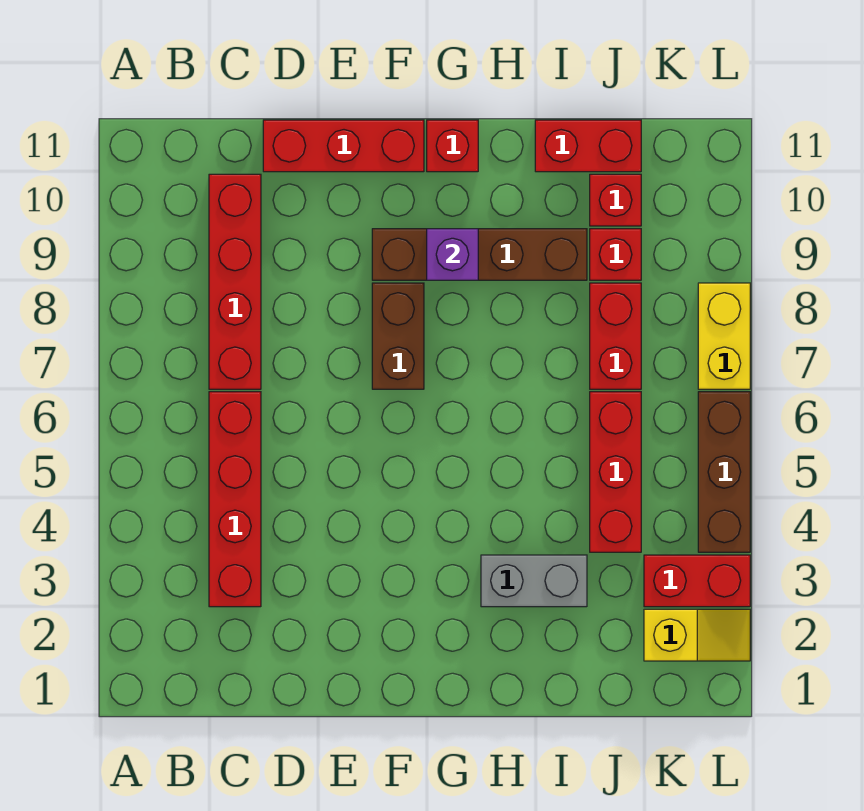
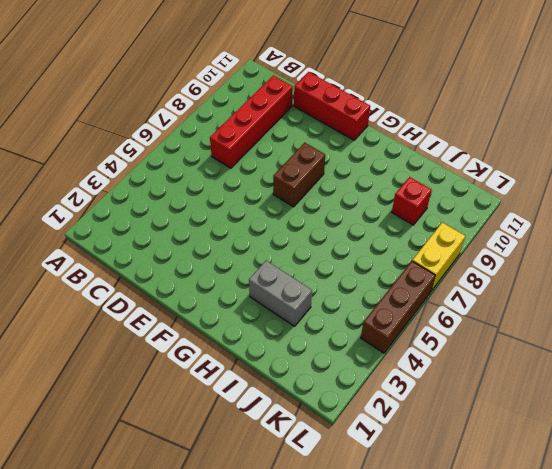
none -> red brick C3:C6 level 1
none -> brown brick F9:I9 level 1
none -> red brick G11 level 1

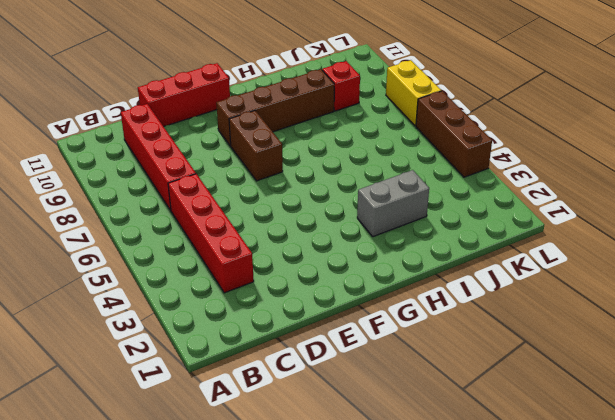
none -> red brick G11 level 1
none -> red brick I11:J11 level 1
none -> red brick J4:J6 level 1

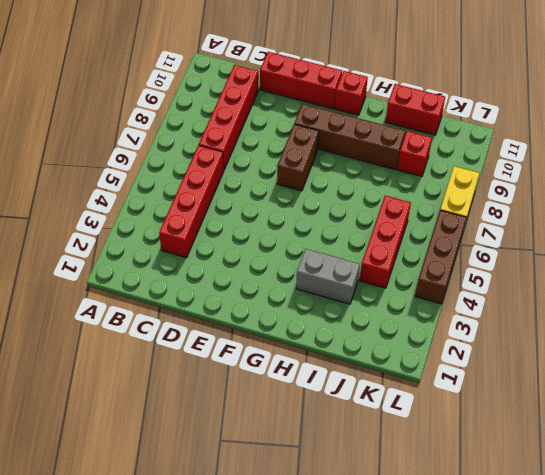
none -> red brick J7:J8 level 1
none -> red brick J10 level 1
none -> yellow slope K2:L2 level 1 top K

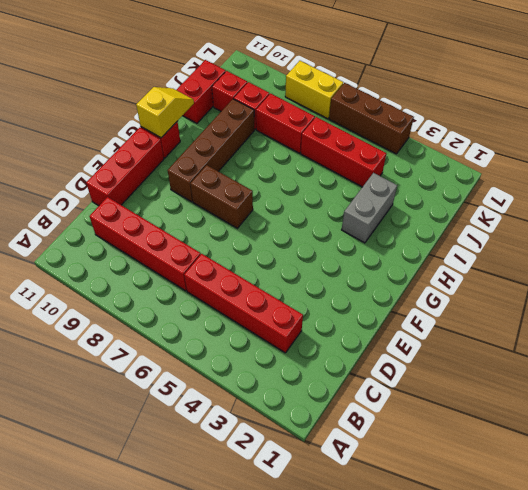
yellow slope G11:H11 level 2 top G -> yellow slope K2:L2 level 1 top K
none -> red brick K3:L3 level 1
none -> purple brick G9 level 2

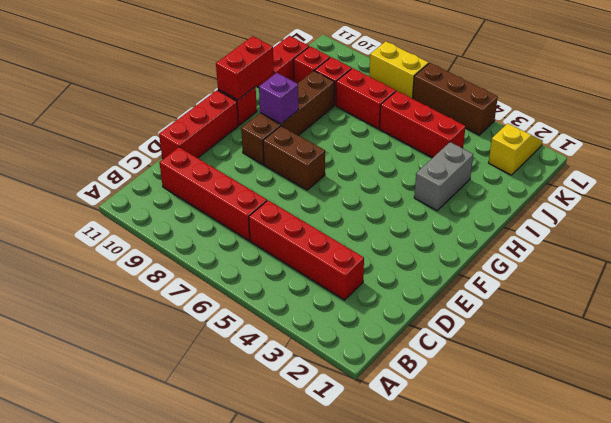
red brick G11:H11 level 2 -> red brick K3:L3 level 1

